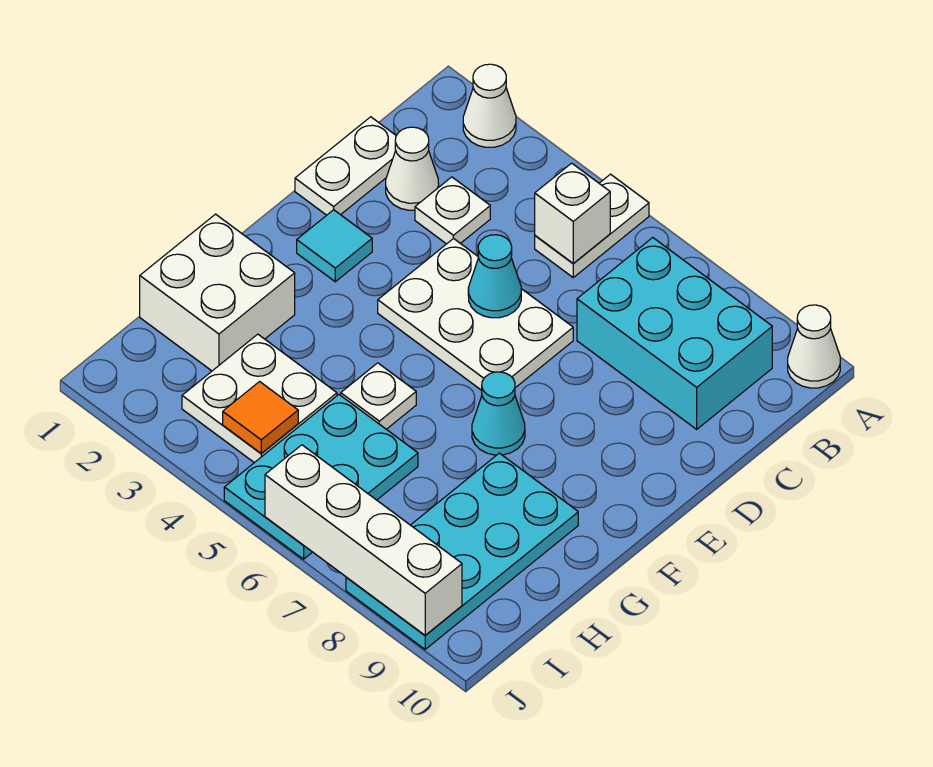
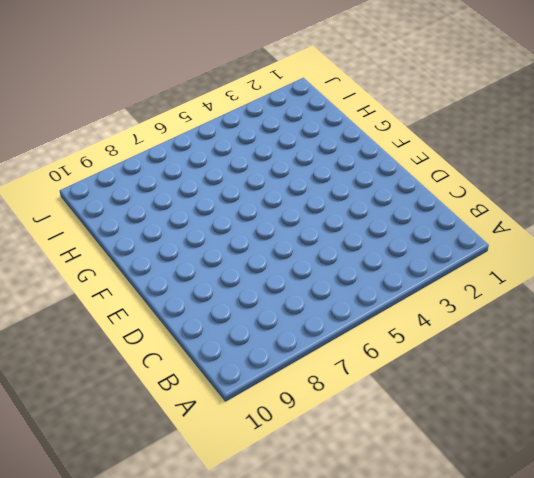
none -> white cone A2 level 1
none -> white plate A5:B5 level 1
none -> white cone A10 level 1

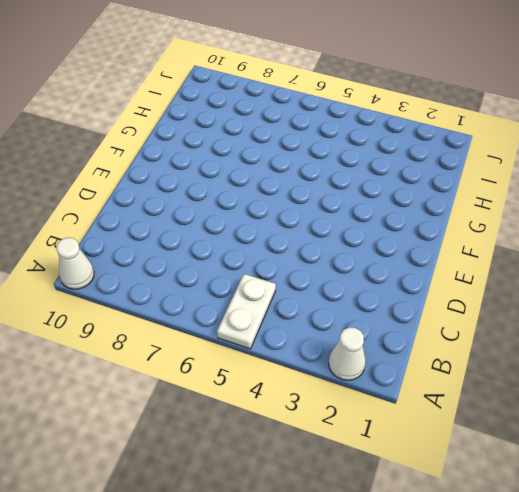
none -> cyan brick B7:C9 level 1
none -> white plate C1:D1 level 1
none -> white cone C2 level 1

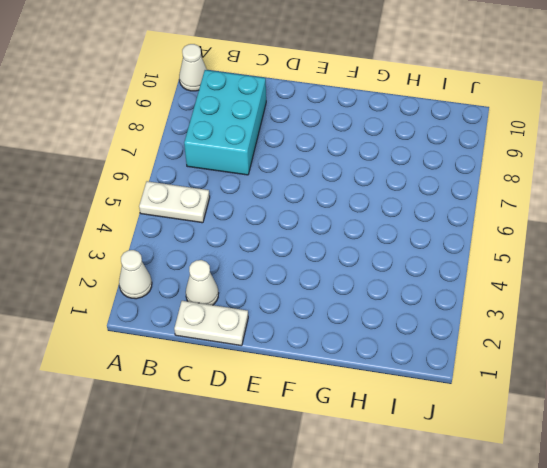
none -> white plate C3 level 1
none -> white plate D4:E6 level 1
none -> cyan tile E2 level 1

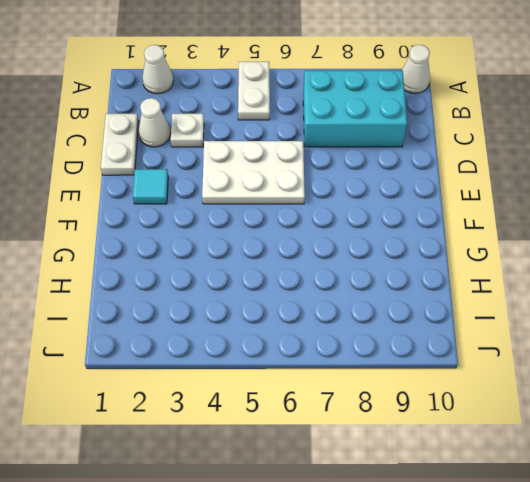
none -> cyan cone F7 level 1
none -> white brick G1:H2 level 1
none -> white plate G5 level 1

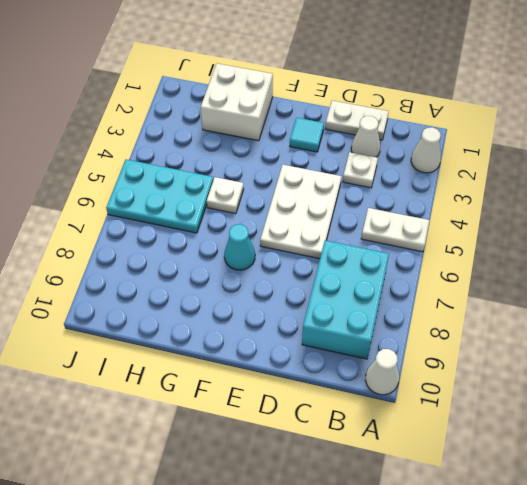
none -> cyan plate G8:J9 level 1
none -> white plate H3:I4 level 1
none -> white brick B5 level 2

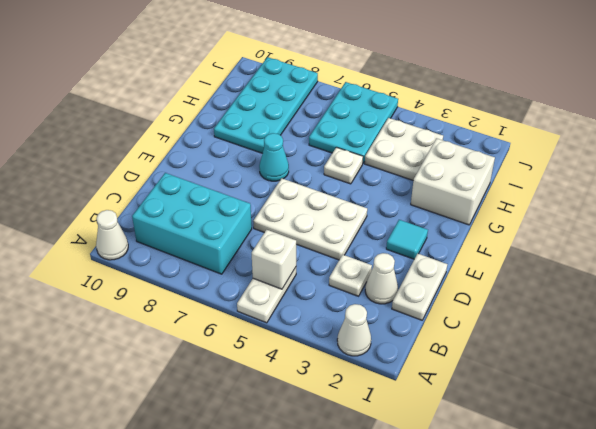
none -> cyan cone D5 level 2
none -> orange tile I4 level 2
none -> white brick J6:J9 level 2

